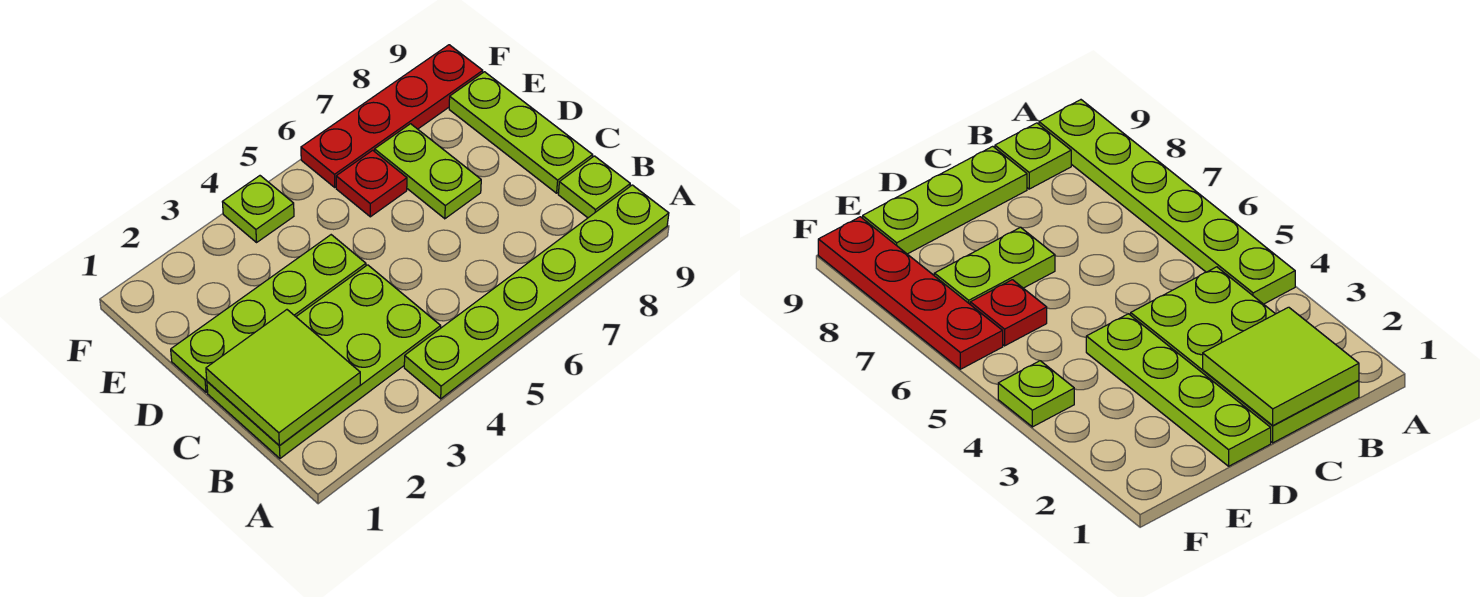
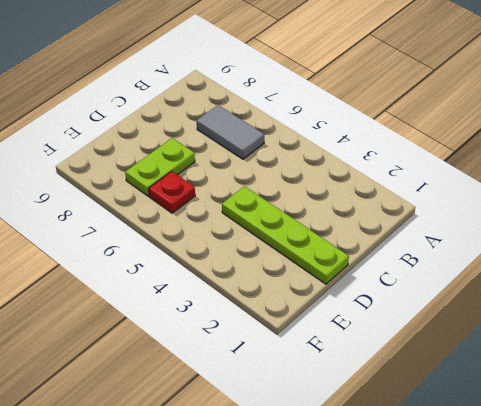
grey tile B6:B7 level 1 -> none
none -> lime plate A4:A9 level 1
none -> lime plate B1:C4 level 1

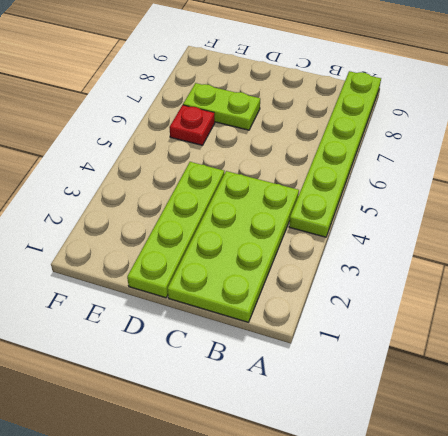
none -> lime plate B9 level 1
none -> lime plate C9:E9 level 1

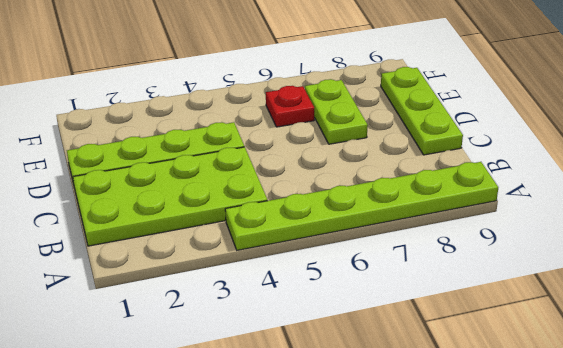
none -> lime plate B9 level 1
none -> lime plate F4 level 1

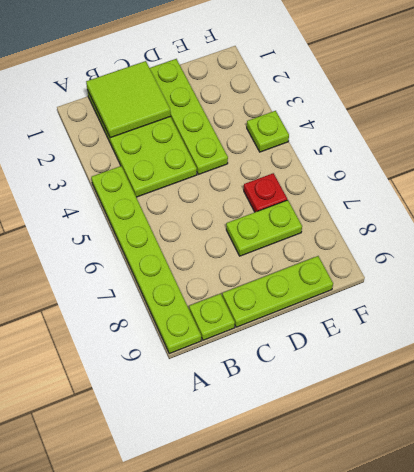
none -> red plate F6:F9 level 1

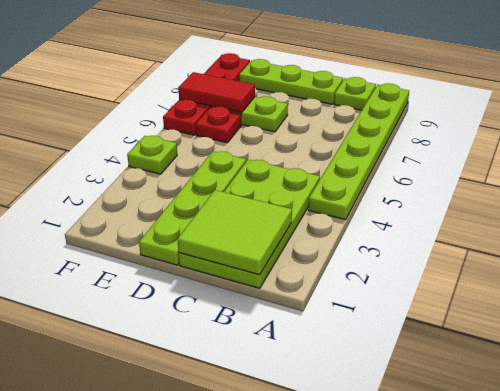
red tile E7:F7 level 2 -> none

